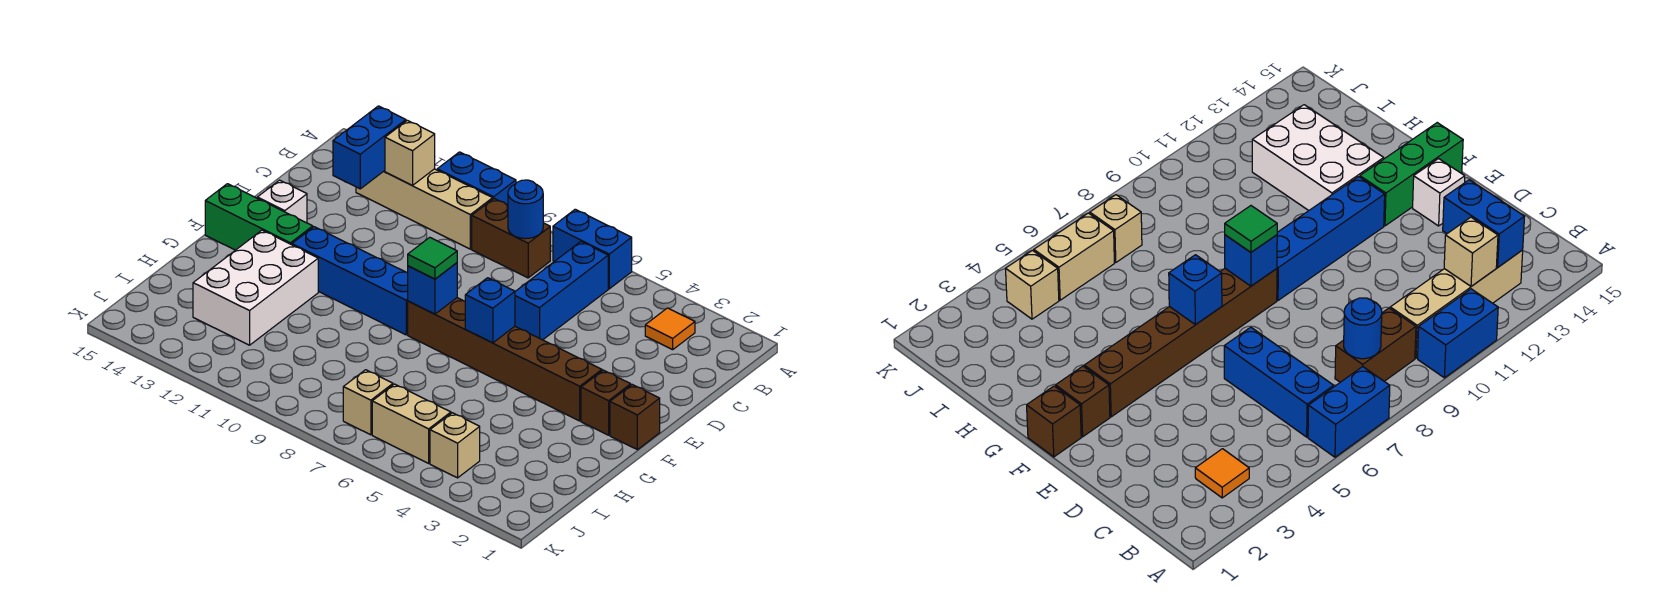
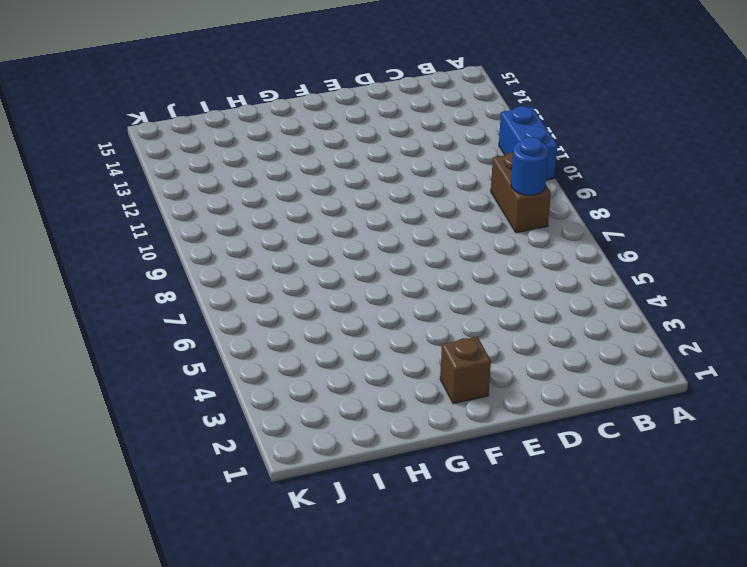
none -> blue brick A6:A7 level 1
none -> orange tile B3 level 1
none -> blue brick B6:D6 level 1

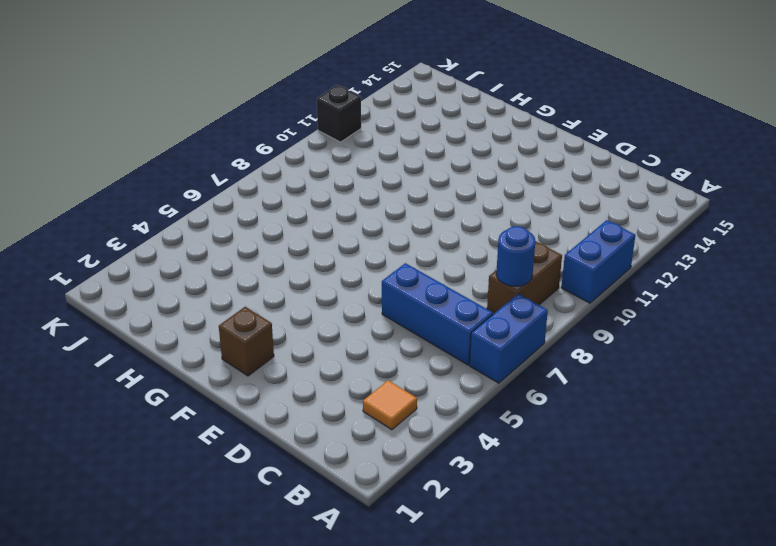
black brick K11 level 1 -> none
none -> tan brick B10:B13 level 1
none -> white brick E14 level 1
none -> brown brick F1 level 1

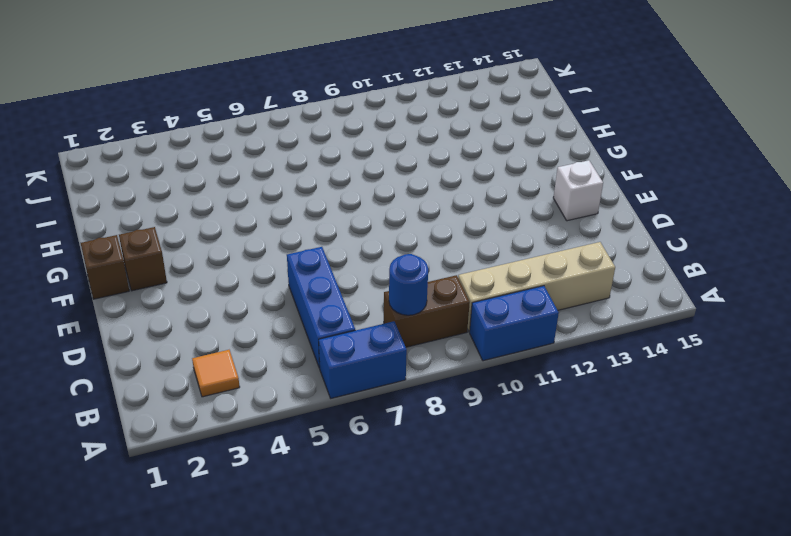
none -> brown brick F3:F8 level 1
none -> blue brick F9:F12 level 1
none -> green brick F13:F15 level 1

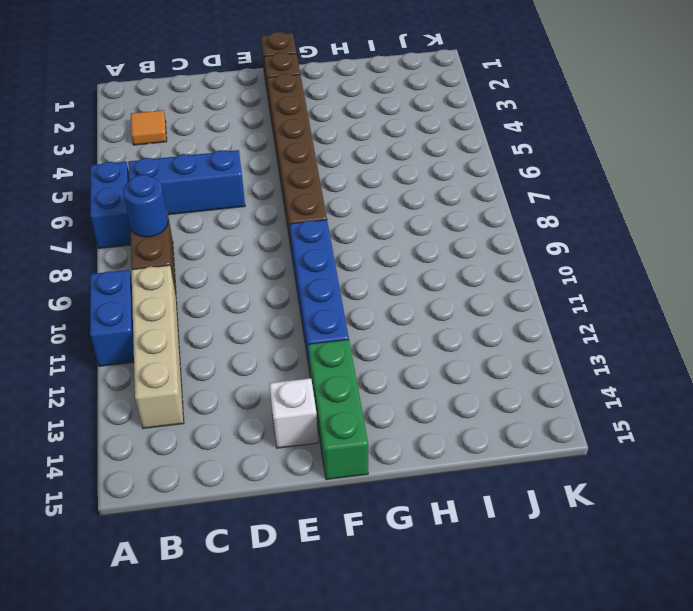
none -> white brick G12:I13 level 1
none -> tan brick J4 level 1
none -> tan brick J5:J6 level 1

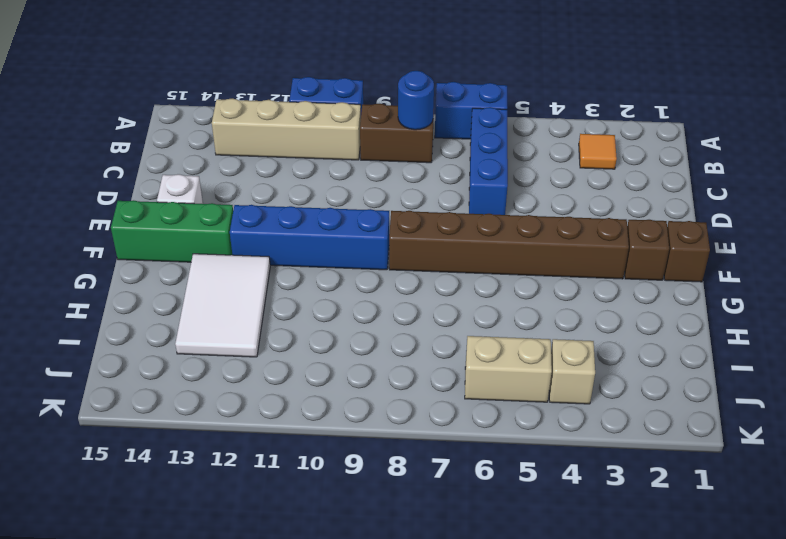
white tile G12:I13 level 1 -> white brick G12:I13 level 1
none -> tan brick J7 level 1
none -> tan brick B12 level 2
none -> blue brick B13:C13 level 2

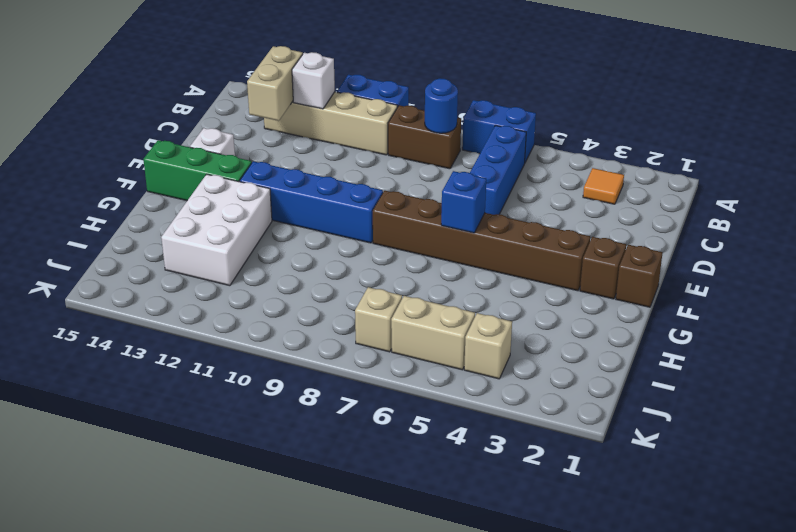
white brick B12 level 2 -> tan brick B12 level 2
tan brick B13:C13 level 2 -> blue brick B13:C13 level 2
none -> blue brick F8 level 2
none -> green tile F8 level 3

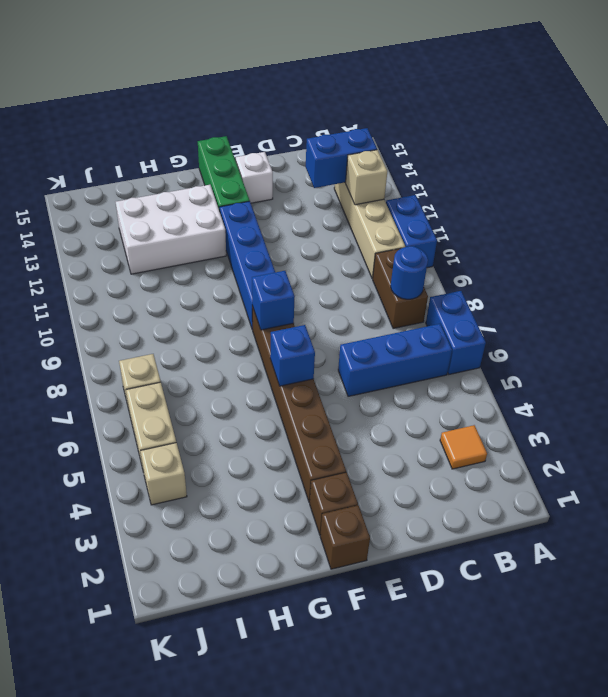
none -> green tile F8 level 3

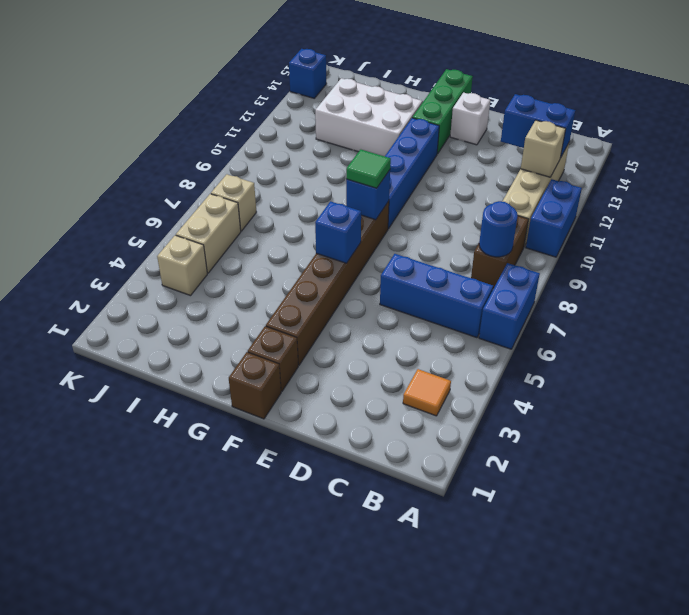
blue brick K14 level 1 -> none

